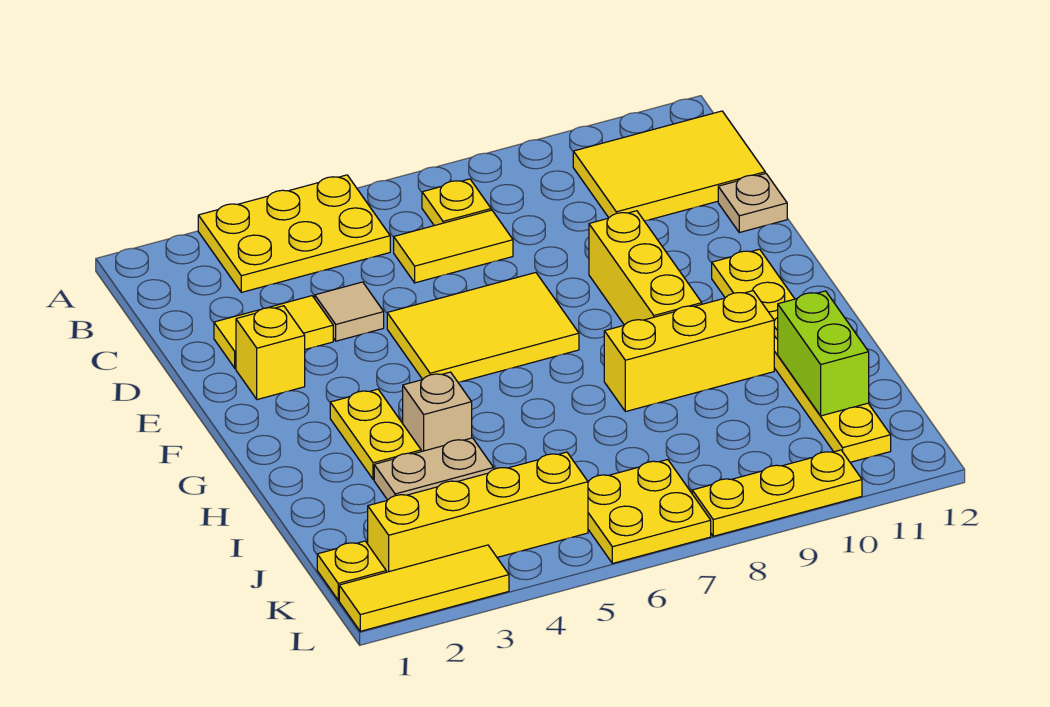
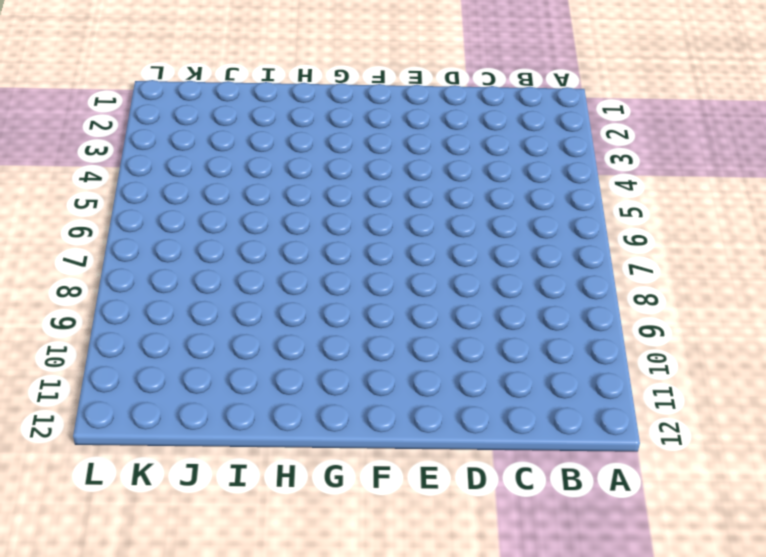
none -> yellow plate A3:B5 level 1
none -> yellow plate B7 level 1
none -> yellow tile B10:C12 level 1

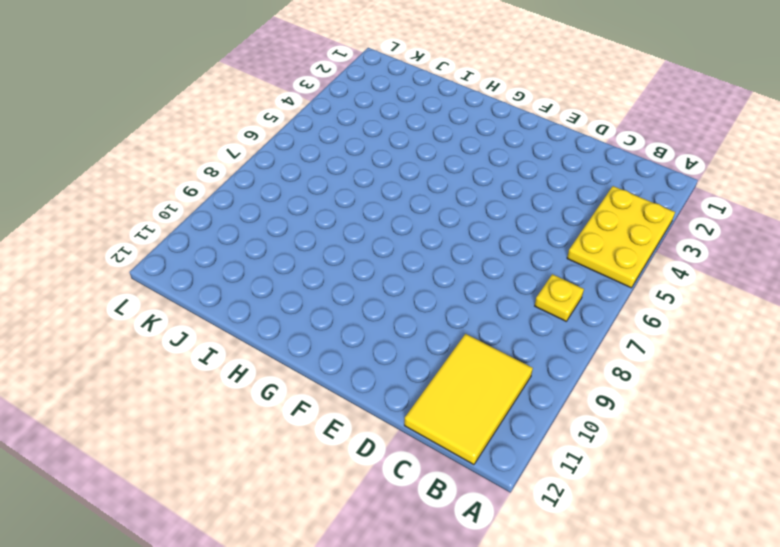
none -> yellow tile C6:C7 level 1
none -> yellow tile D2:D3 level 1
none -> tan tile D4 level 1

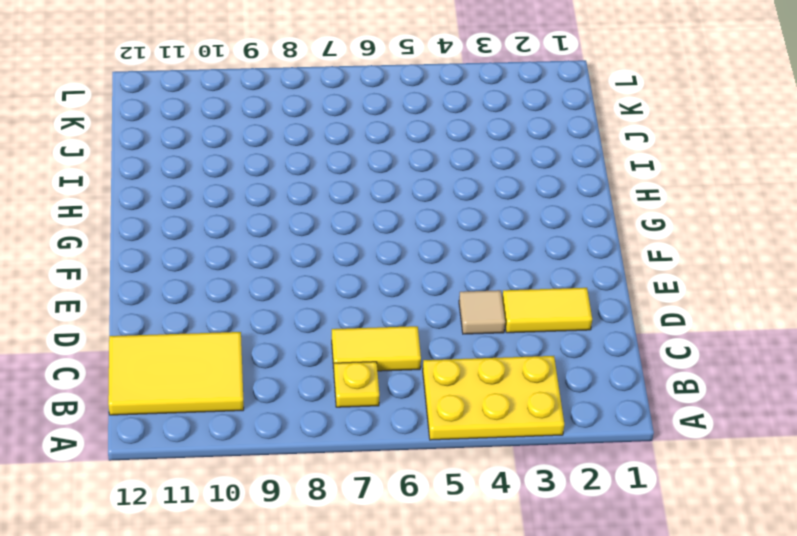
none -> tan plate D12 level 1
none -> yellow brick E2 level 1
none -> yellow tile E5:F7 level 1

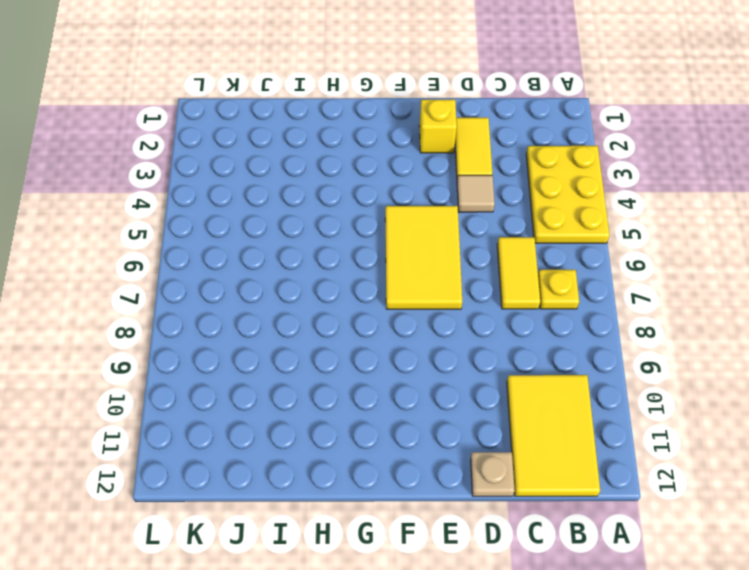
none -> yellow brick E9:G9 level 1
none -> yellow plate F11:K11 level 1
none -> yellow plate G3:H3 level 1

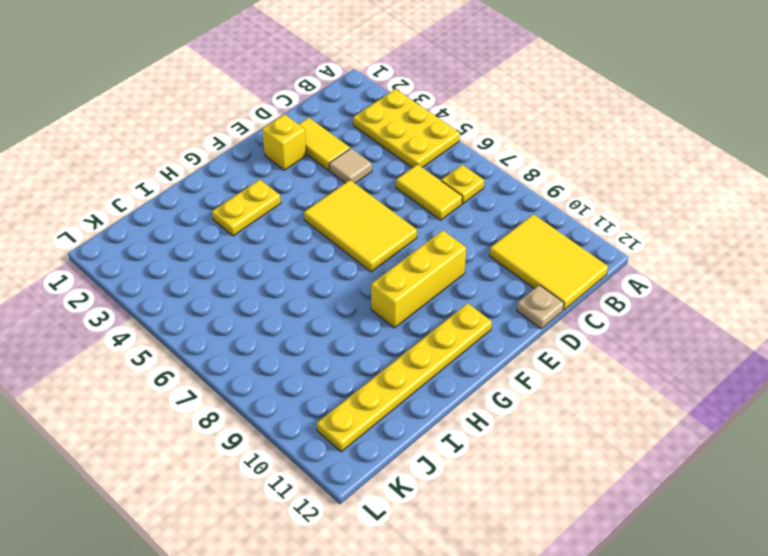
none -> tan brick H4 level 1
none -> yellow brick H8:H10 level 1
none -> tan plate I3:I4 level 1

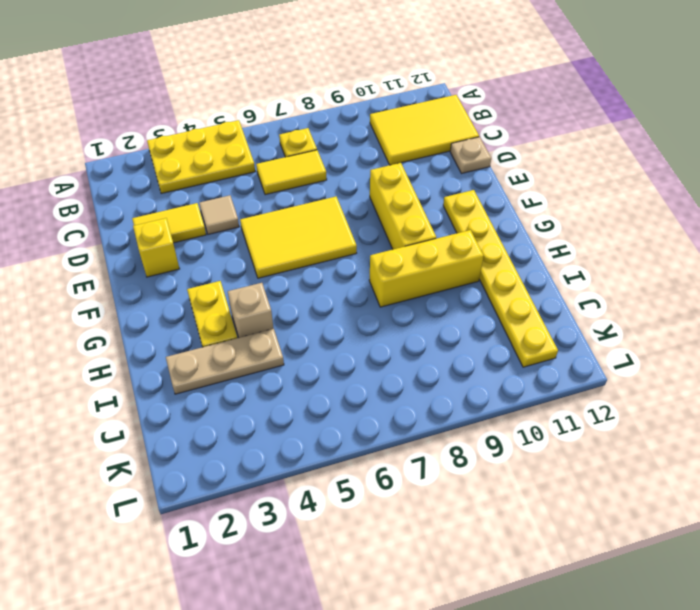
tan plate I2:I4 level 1 -> tan plate I3:I4 level 1
none -> yellow plate K1 level 1
none -> yellow brick K2:K5 level 1
none -> yellow plate K6:L7 level 1

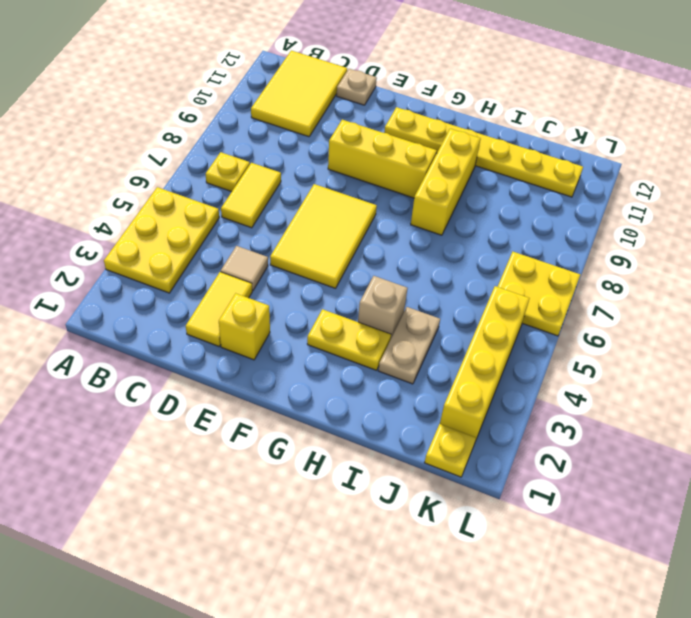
none -> yellow tile L1:L3 level 1
none -> yellow plate L8:L10 level 1
none -> lime brick I11:J11 level 2

